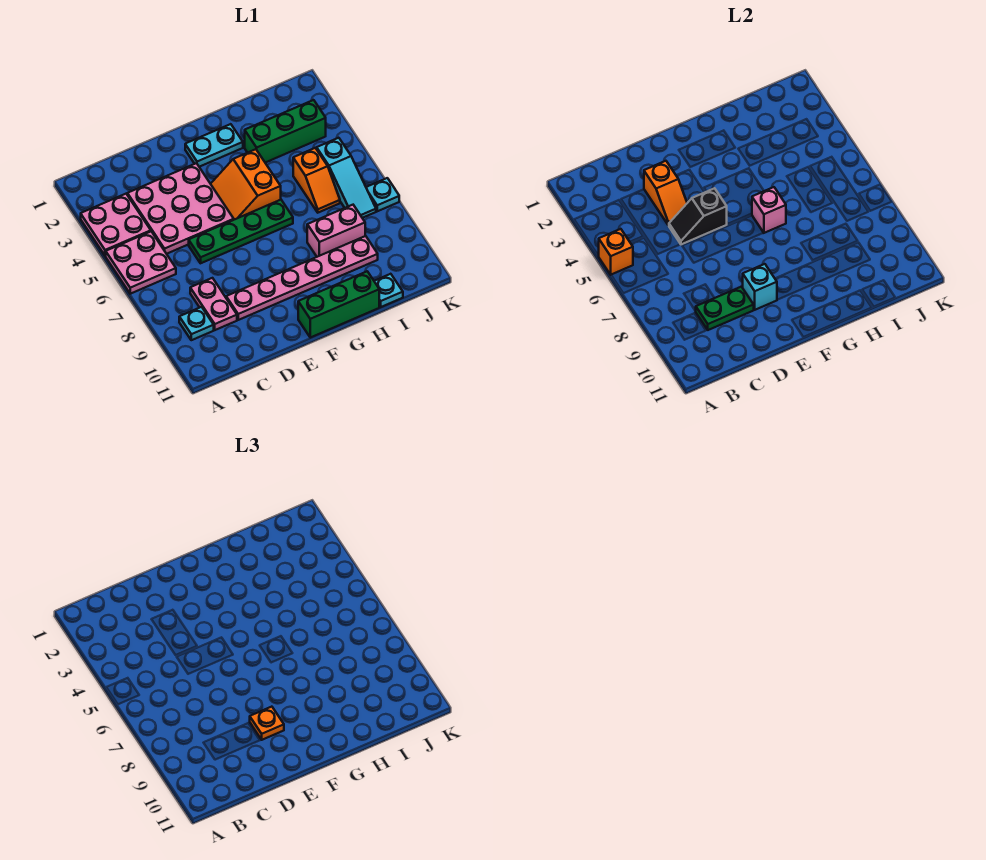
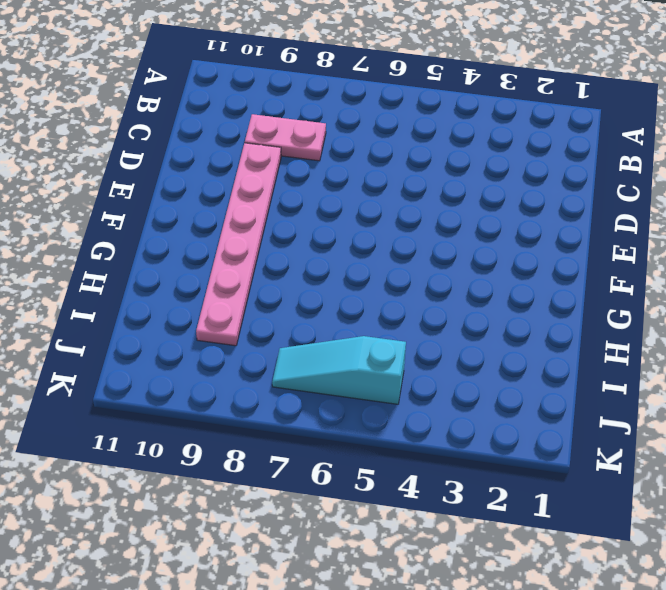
none -> pink plate A3:B4 level 1
none -> pink plate A5:B6 level 1
none -> cyan plate B9 level 1

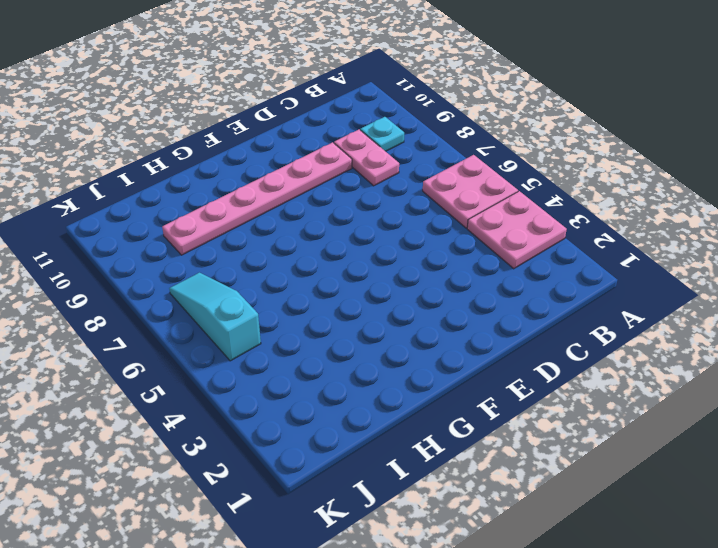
none -> pink plate C3:E5 level 1
none -> green plate D6:G6 level 1
none -> cyan plate F2:G2 level 1

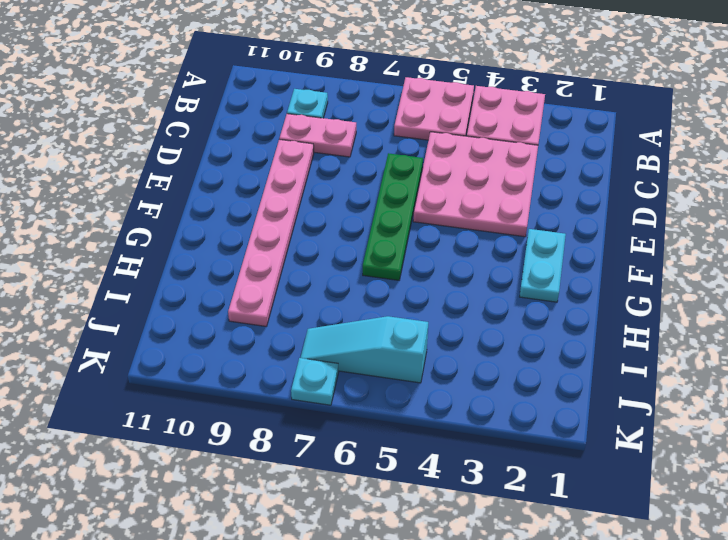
none -> orange slope F4:G5 level 1 top G
none -> green brick F11:H11 level 1
none -> green brick H3:J3 level 1

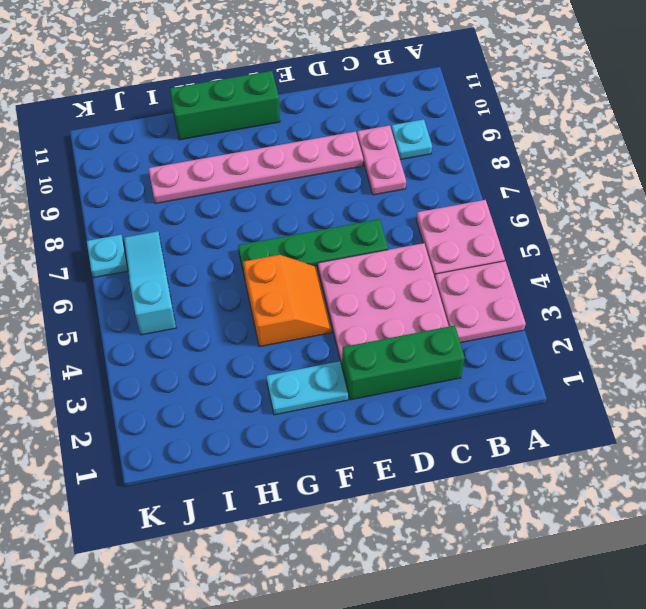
green brick C2:E2 level 1 -> green brick H3:J3 level 1
none -> pink brick H8:I8 level 1
none -> orange slope I5:I6 level 1 top 5
none -> cyan plate I11 level 1

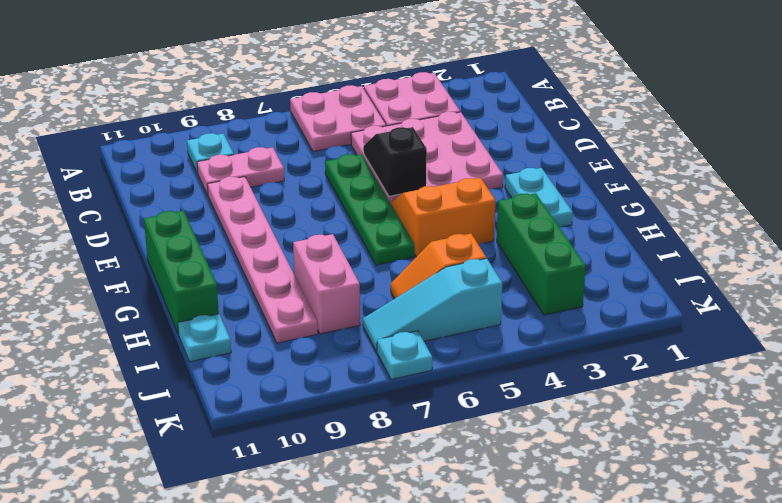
none -> orange brick A5 level 2
none -> green plate C9:D9 level 2
none -> orange slope D3:D4 level 2 top 3

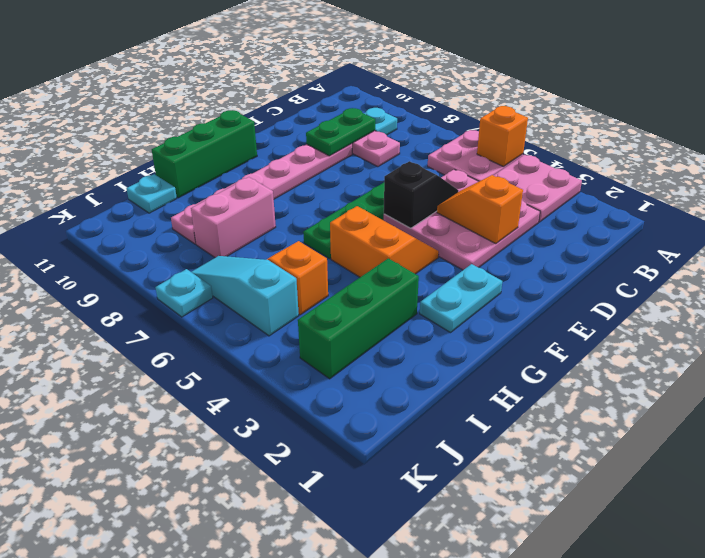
none -> cyan brick E9 level 2
none -> pink brick G6 level 2
none -> orange plate E9 level 3

